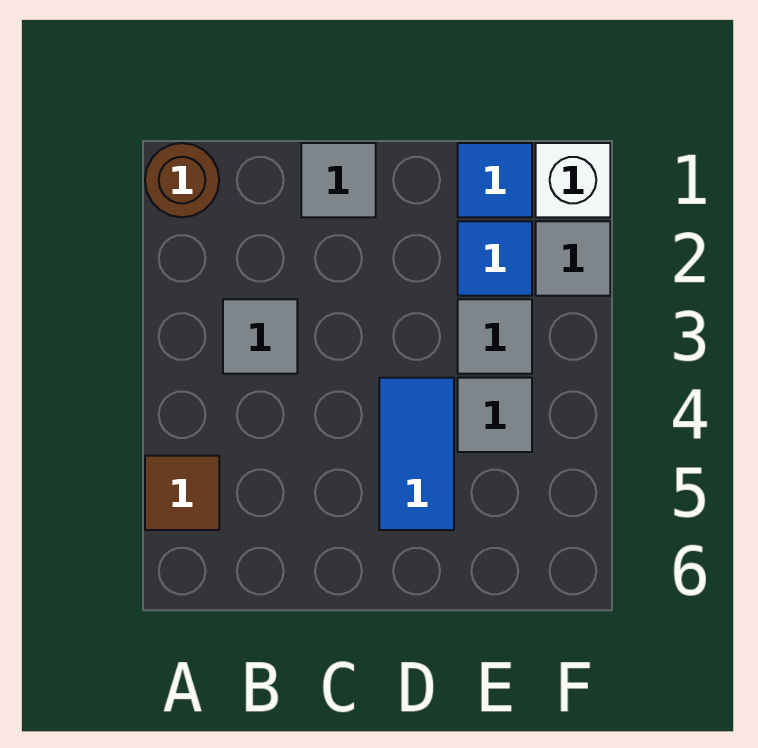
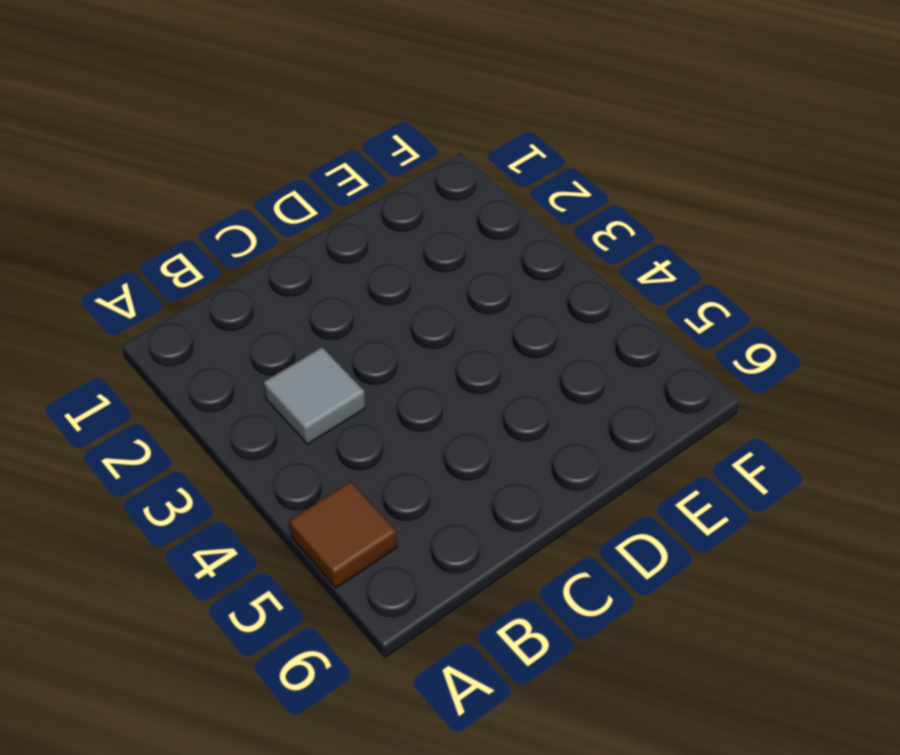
none -> brown round brick A1 level 1
none -> grey tile C1 level 1

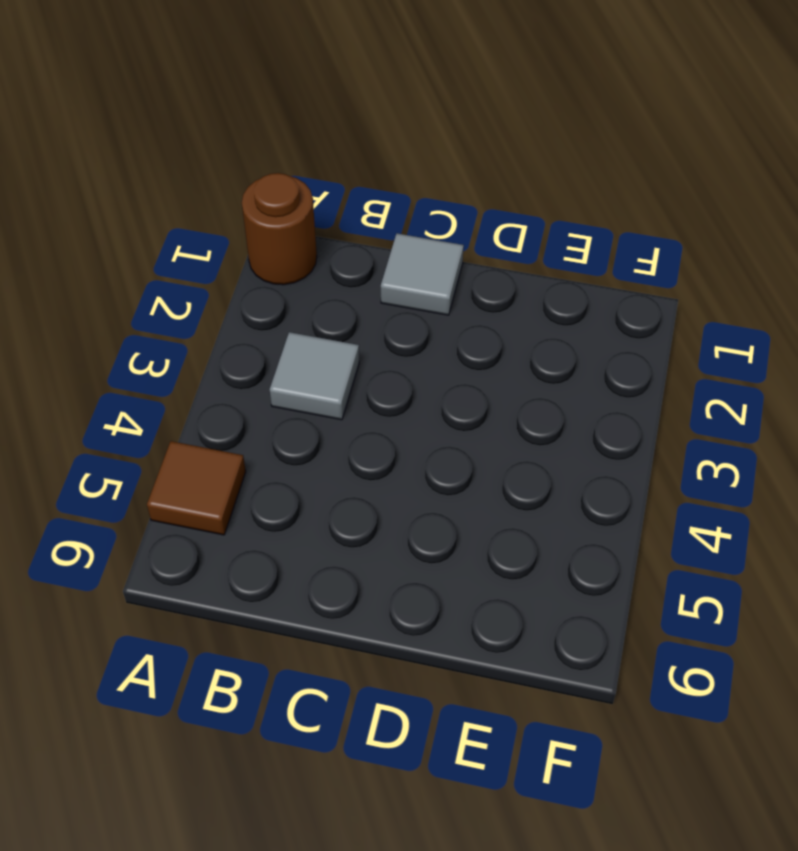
none -> blue tile D4:D5 level 1
none -> blue tile E1 level 1

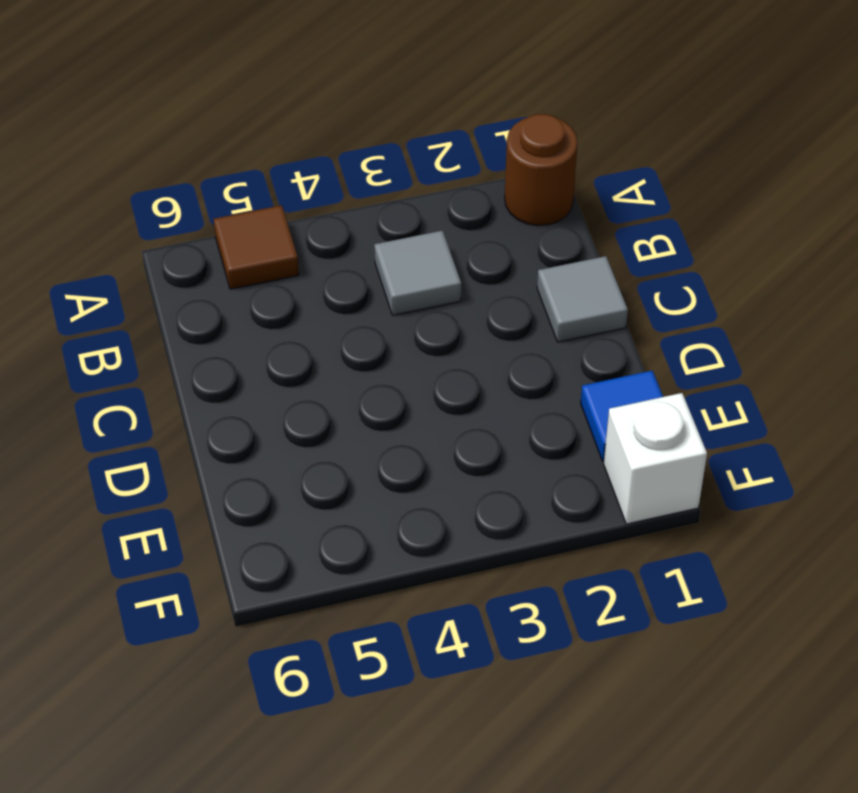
none -> blue tile D4:D5 level 1
none -> blue tile E2 level 1

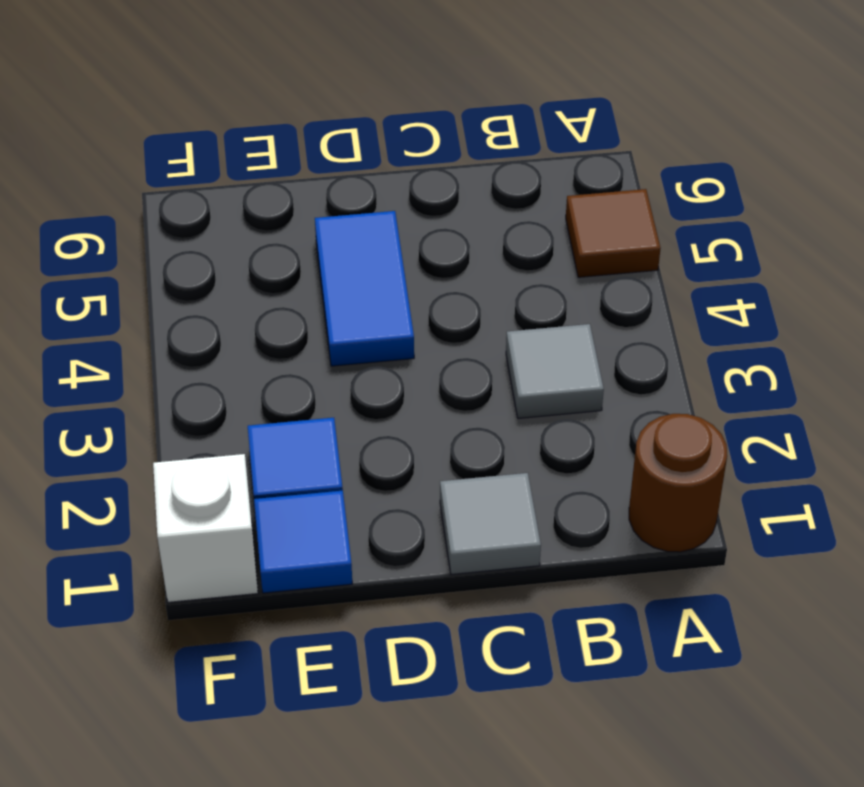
none -> grey tile E3 level 1
none -> grey tile E4 level 1

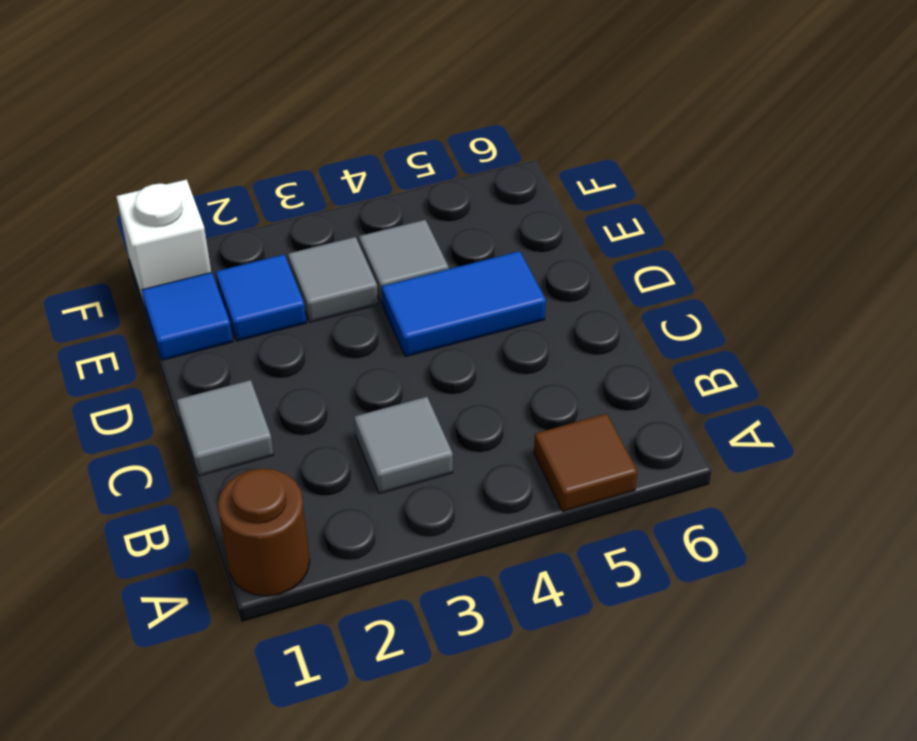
none -> grey tile F2 level 1

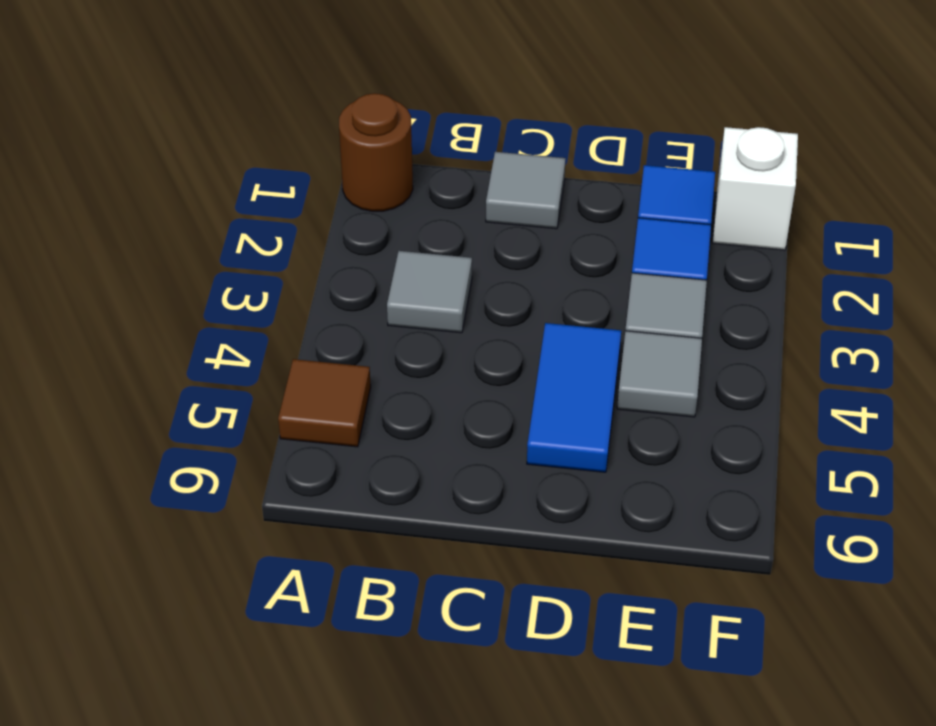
none -> grey tile F2 level 1

